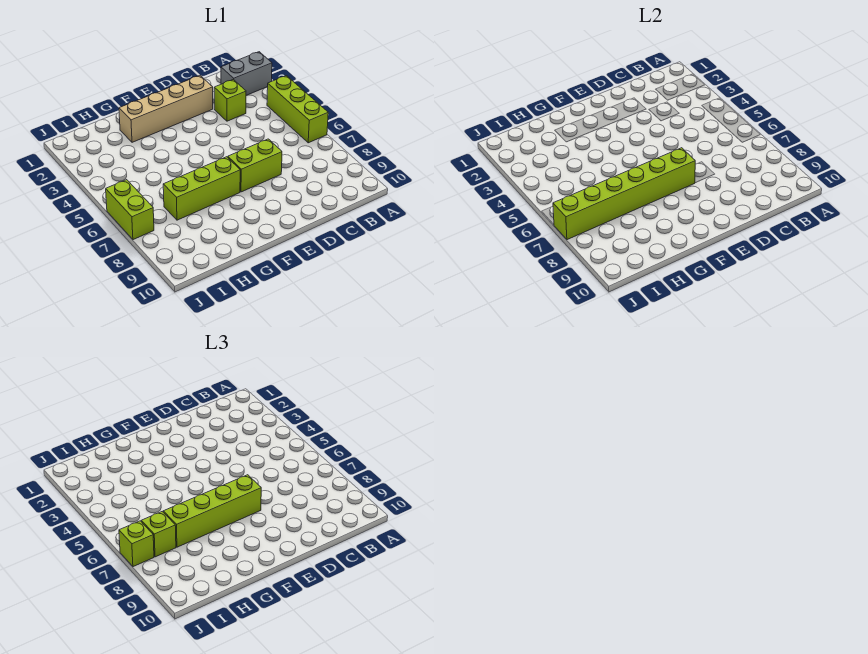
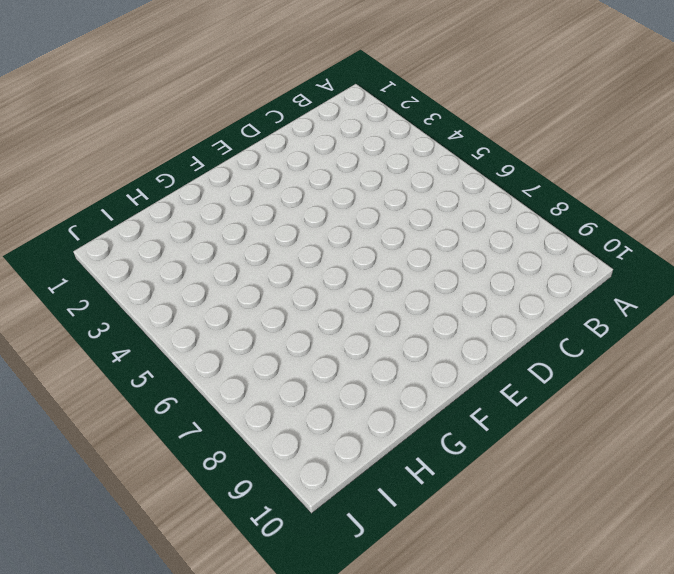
none -> grey brick A2:B2 level 1
none -> lime brick A4:A6 level 1

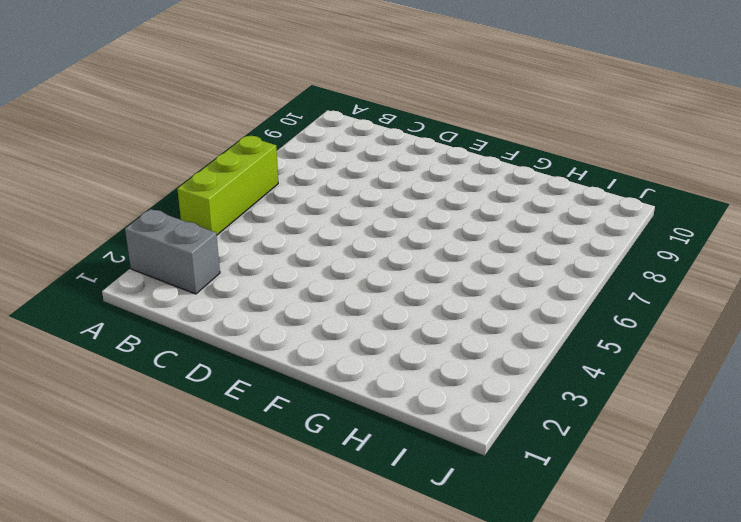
none -> lime brick C3 level 1
none -> tan brick D2:G2 level 1

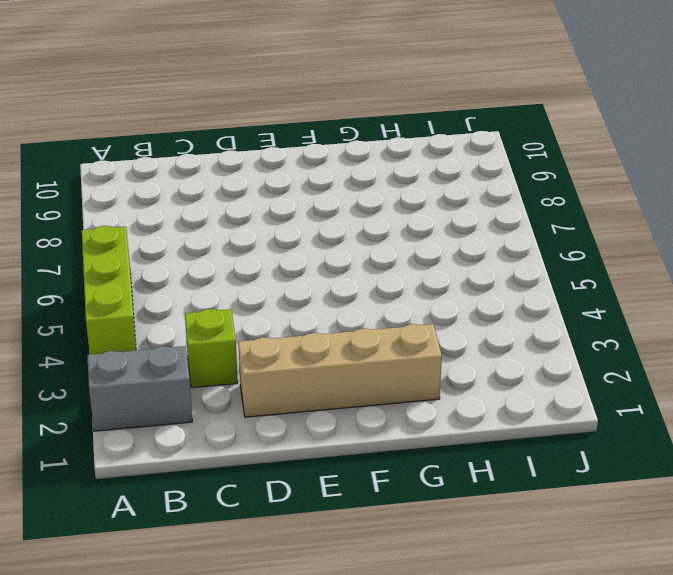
none -> lime brick D7:E7 level 1
none -> lime brick F7:H7 level 1

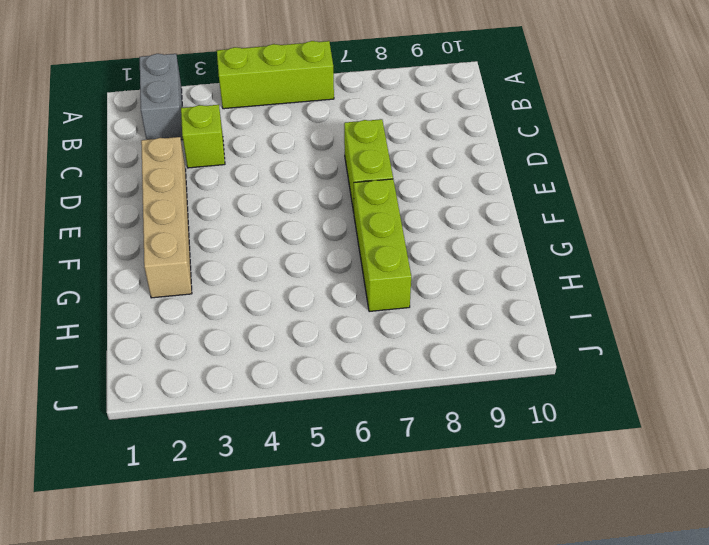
none -> lime brick J6:J7 level 1
none -> lime brick E7:J7 level 2

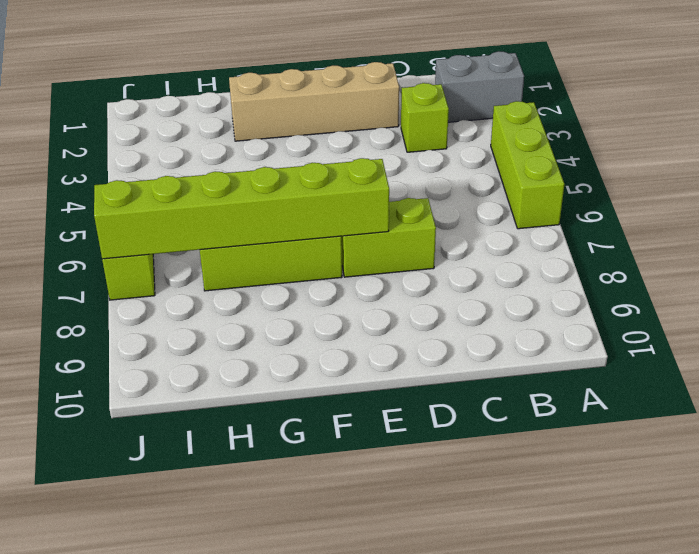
none -> lime brick E7:H7 level 3
none -> lime brick I7 level 3

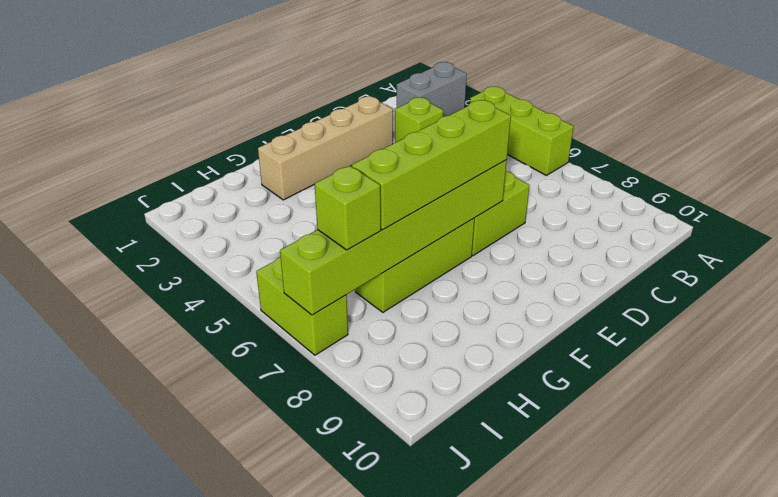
none -> lime brick J7 level 3

